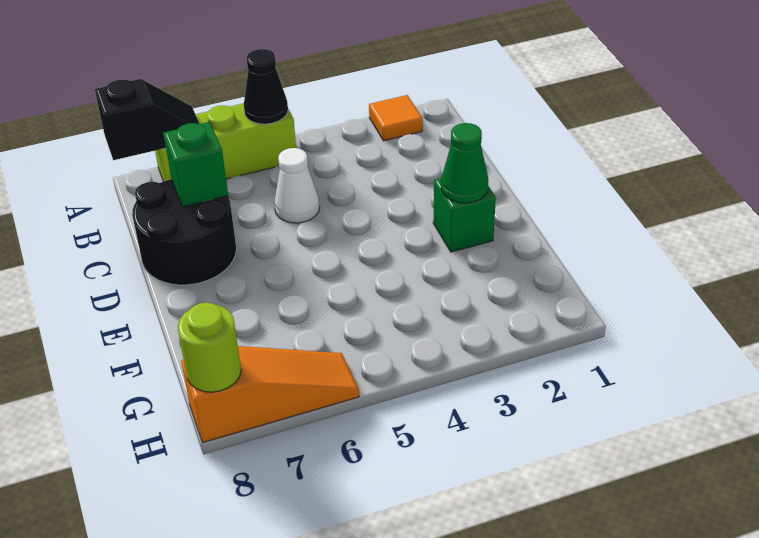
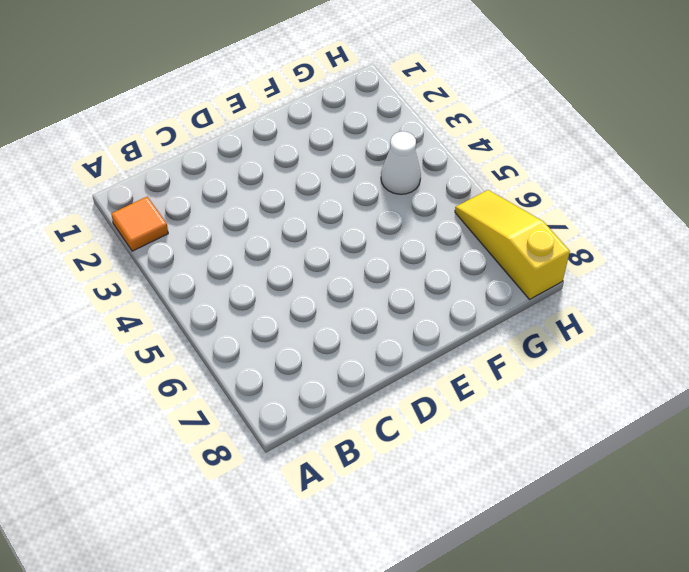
white cone G4 level 1 -> white cone C5 level 1
yellow slope H6:H8 level 1 top 8 -> orange slope H6:H8 level 1 top 8
none -> lime brick A5:A7 level 1
none -> black round brick C7:D8 level 1

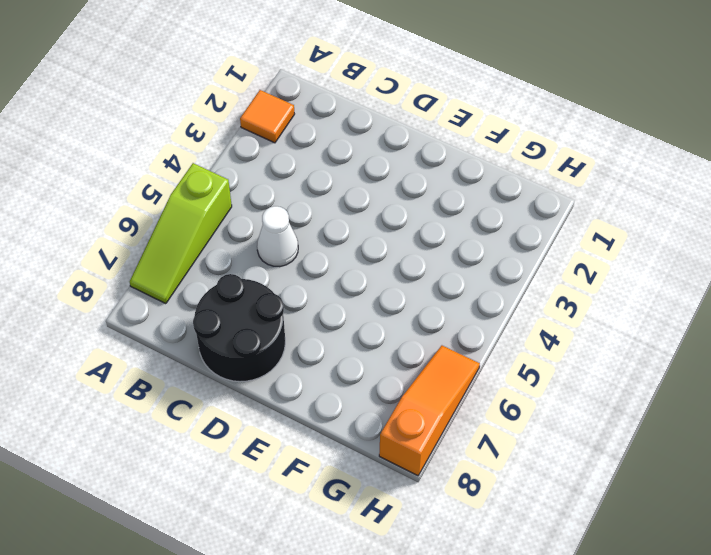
lime slope A5:A7 level 1 top 5 -> lime brick A5:A7 level 1
none -> green brick E2 level 1
none -> black cone A5 level 2

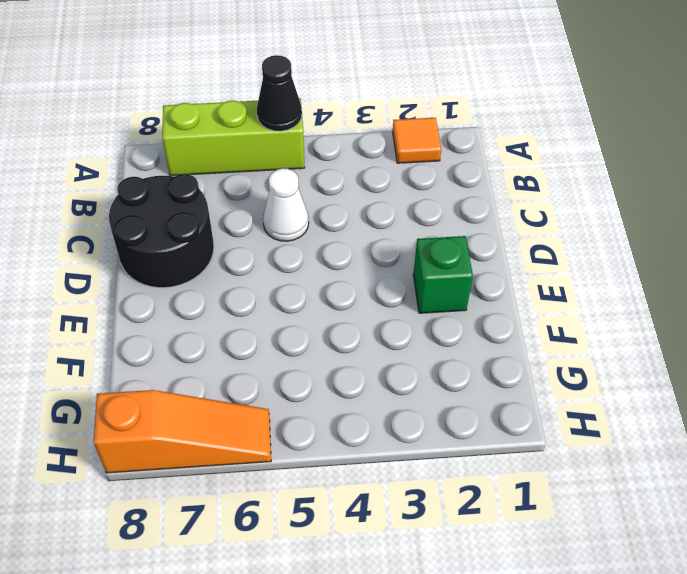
none -> black slope A7:A8 level 2 top 8
none -> green brick C7 level 2

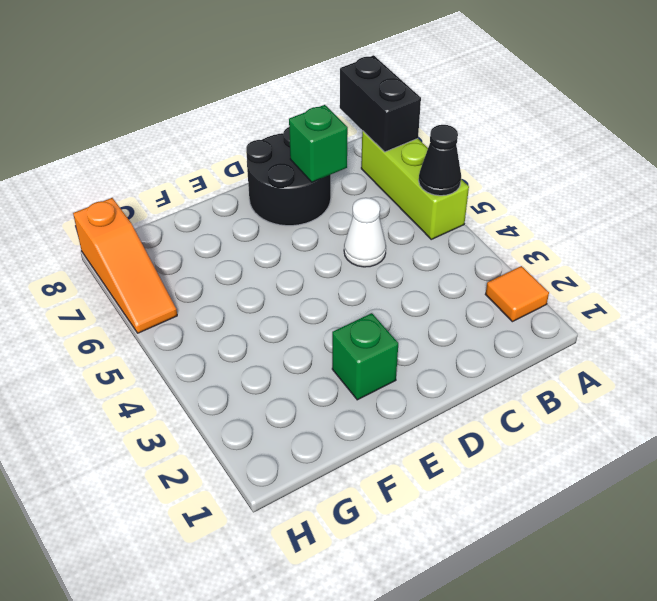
black brick A7:A8 level 2 -> black slope A7:A8 level 2 top 8
none -> green cone E2 level 2
none -> lime round brick H8 level 2

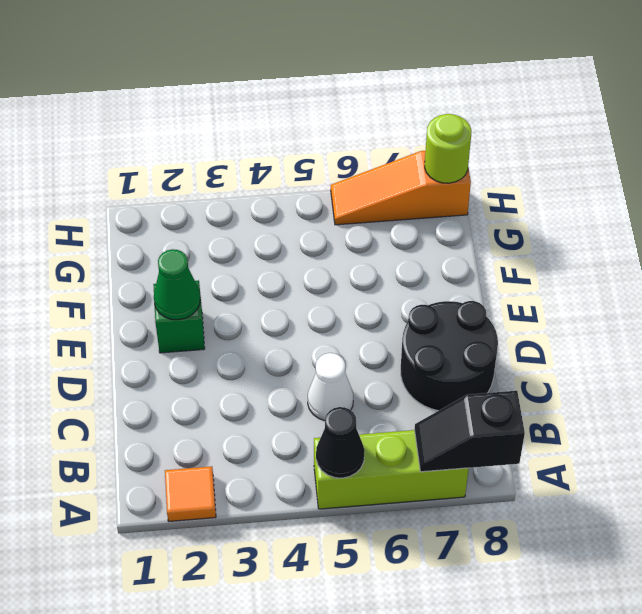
none -> green brick C7 level 2

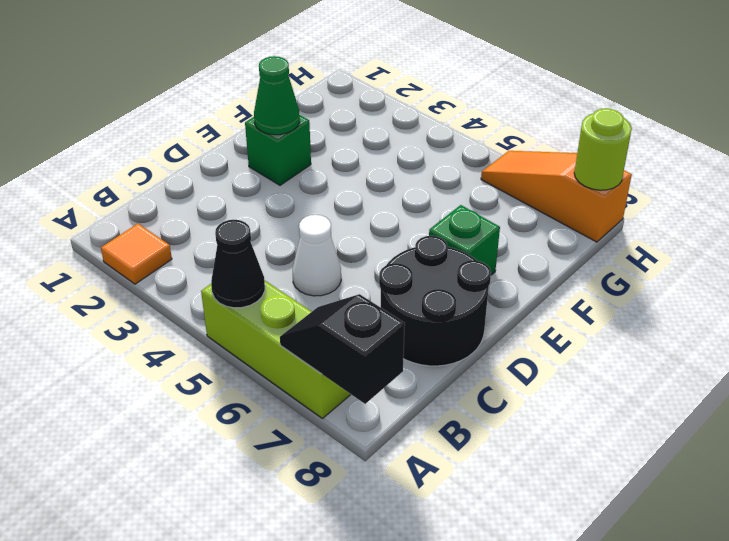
green brick E7 level 1 -> green brick C7 level 2

